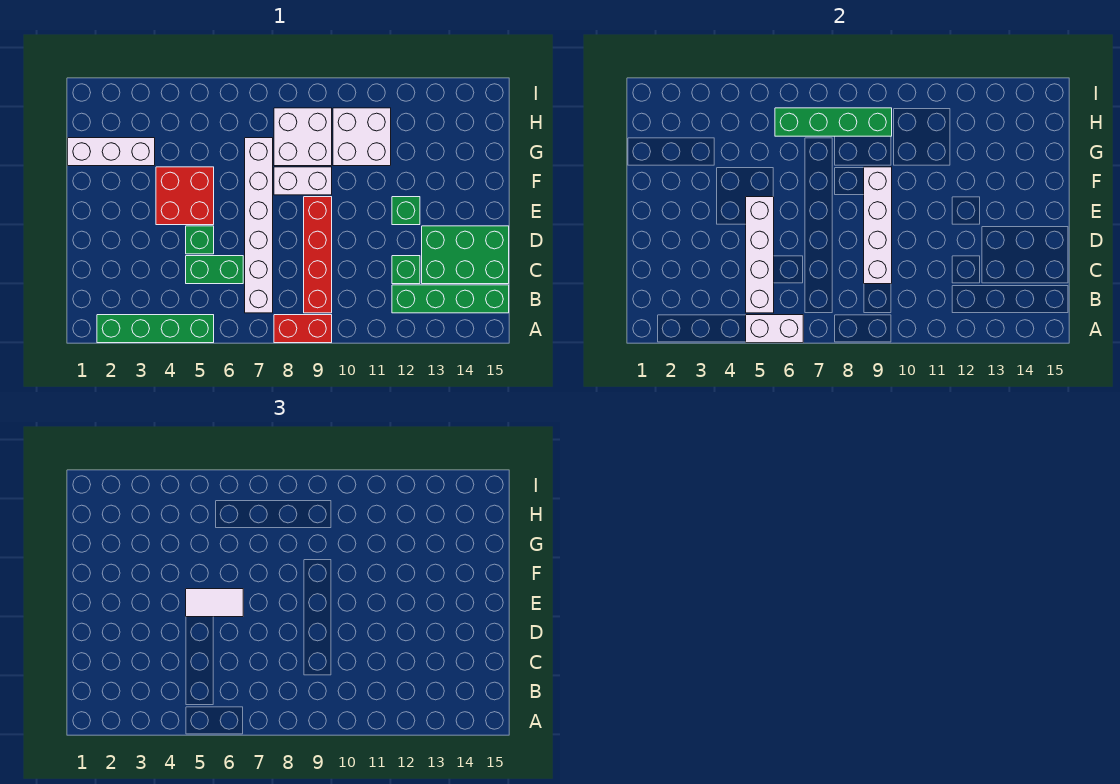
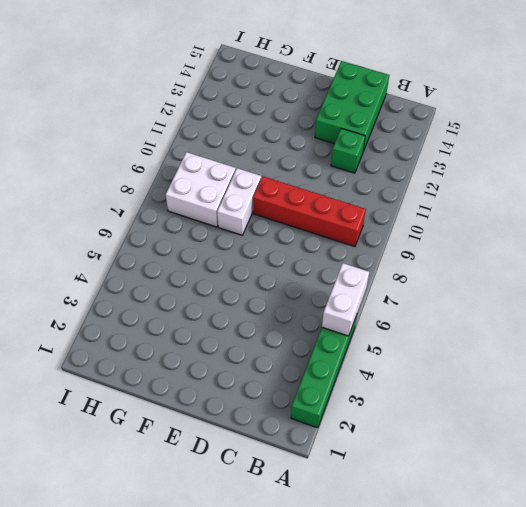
none -> red brick A8:A9 level 1
none -> white brick B7:G7 level 1
none -> green brick B12:B15 level 1

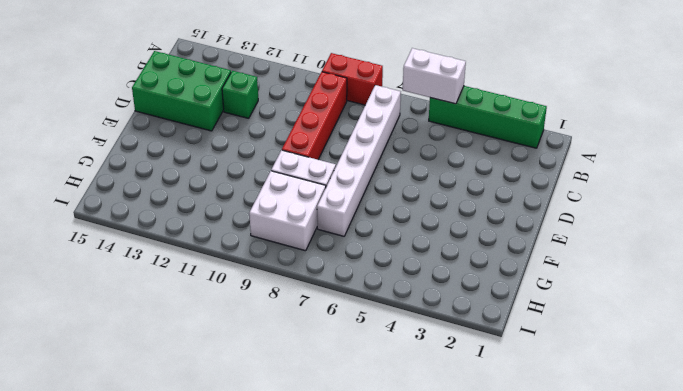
none -> green brick B12:B15 level 1
none -> green brick C5:C6 level 1
none -> green brick D5 level 1

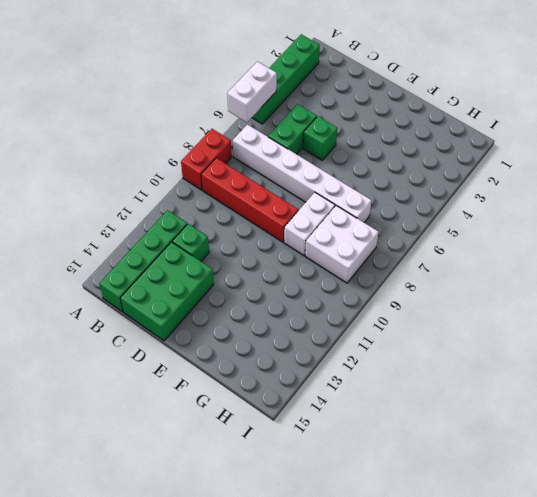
none -> red brick E4:F5 level 1
none -> green brick E12 level 1
none -> white brick G1:G3 level 1

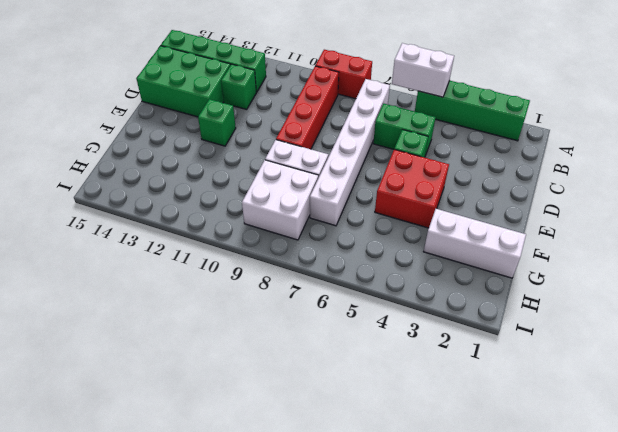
none -> white brick G10:H11 level 1
none -> white brick B5:E5 level 2
none -> white brick C9:F9 level 2

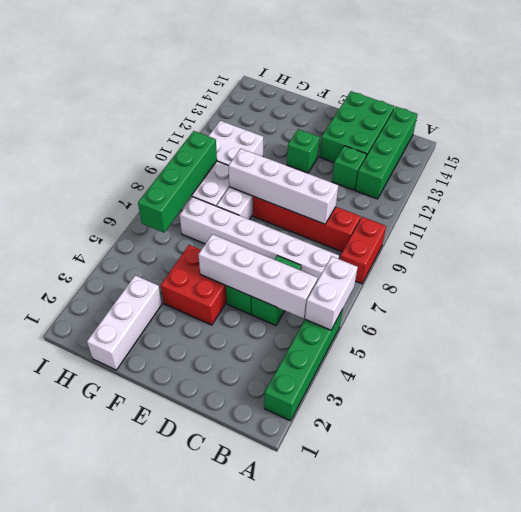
none -> white tile E5:E6 level 3

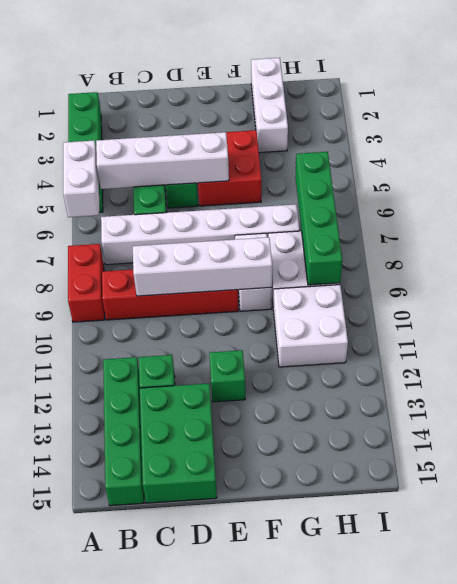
none -> white tile E5:E6 level 3

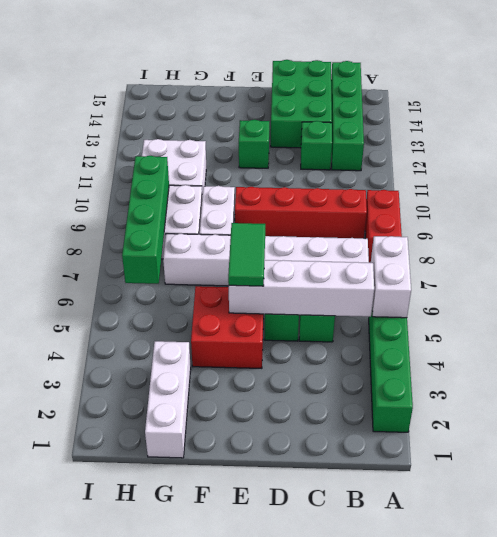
green tile E5:E6 level 3 -> white tile E5:E6 level 3
none -> white brick C9:F9 level 2

